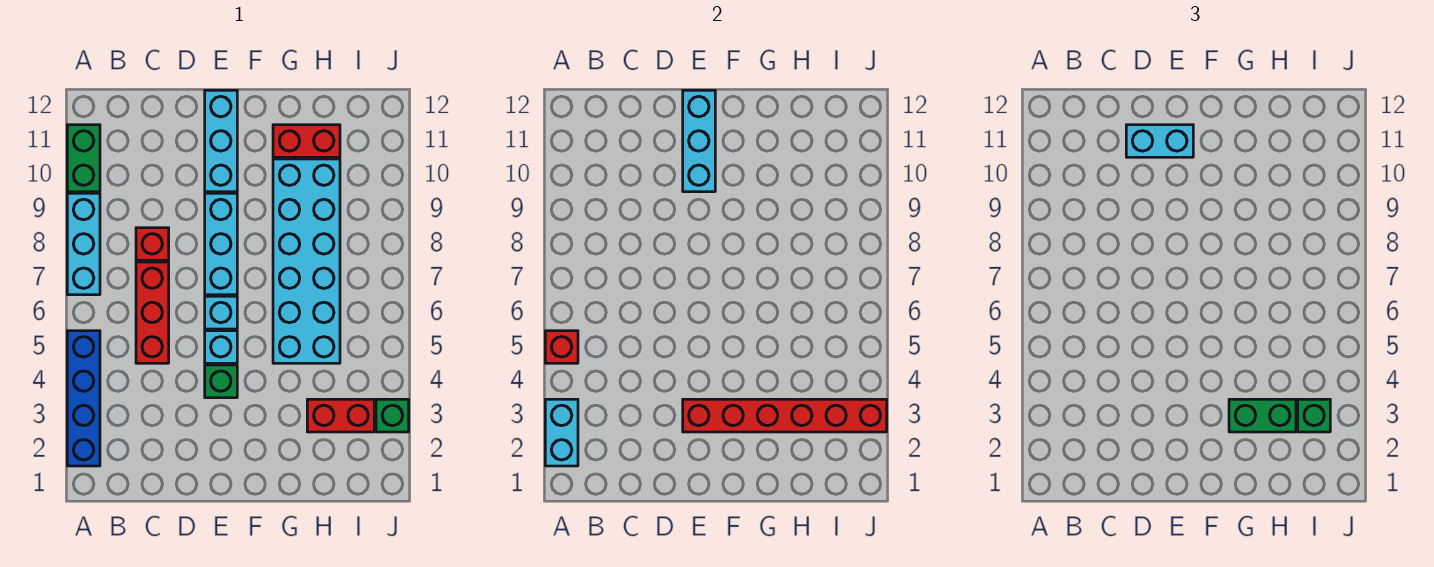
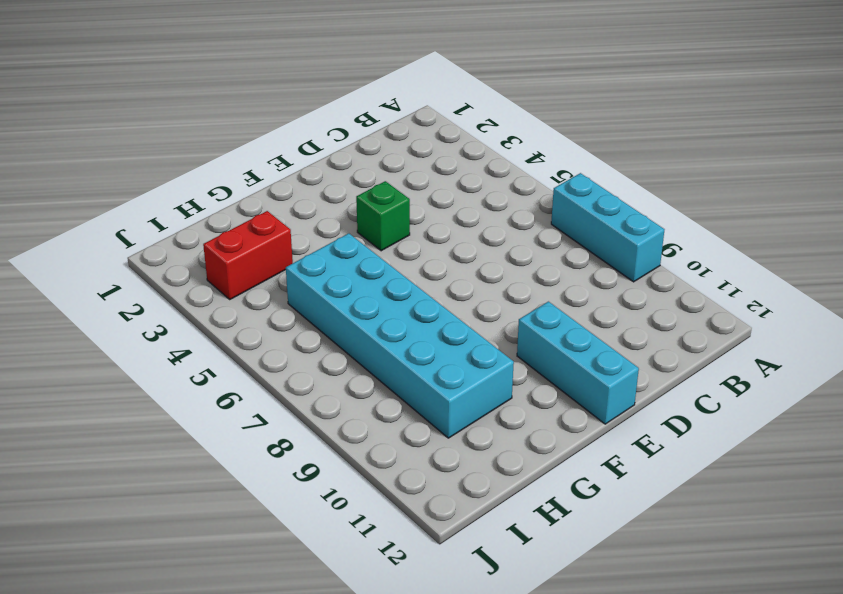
none -> blue brick A2:A5 level 1
none -> green brick A10:A11 level 1
none -> red brick C5:C7 level 1

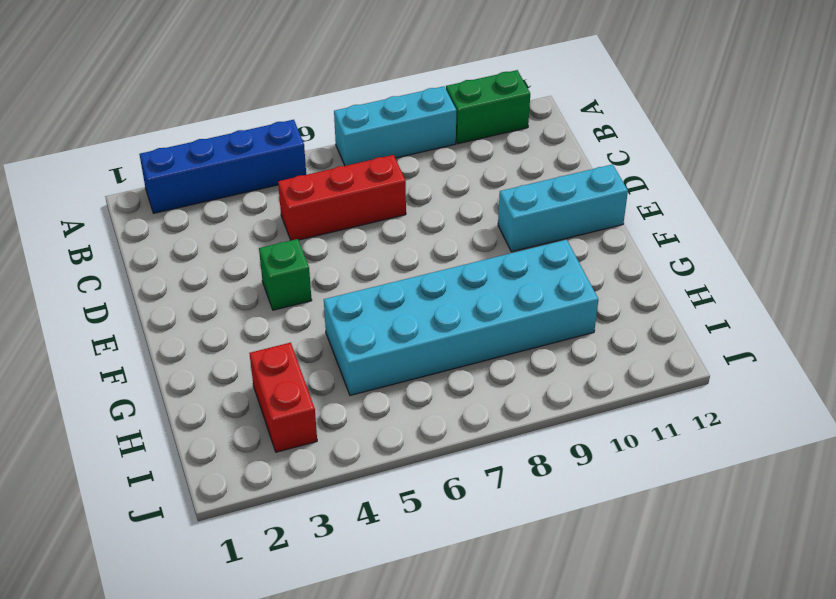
none -> red brick C8 level 1
none -> cyan brick E5 level 1
none -> cyan brick E6 level 1

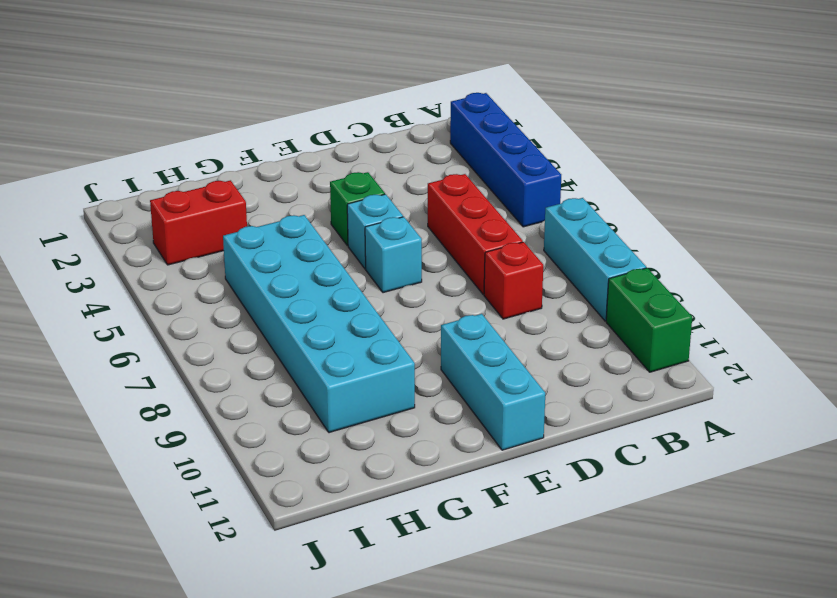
none -> cyan brick E7:E9 level 1
none -> red brick G11:H11 level 1
none -> green brick J3 level 1

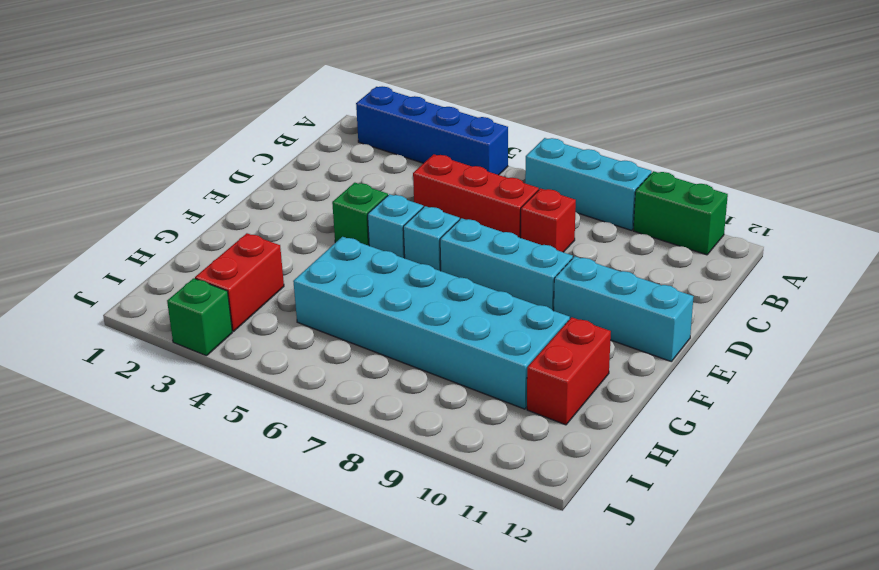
none -> cyan brick A2:A3 level 2
none -> red brick A5 level 2
none -> red brick E3:J3 level 2

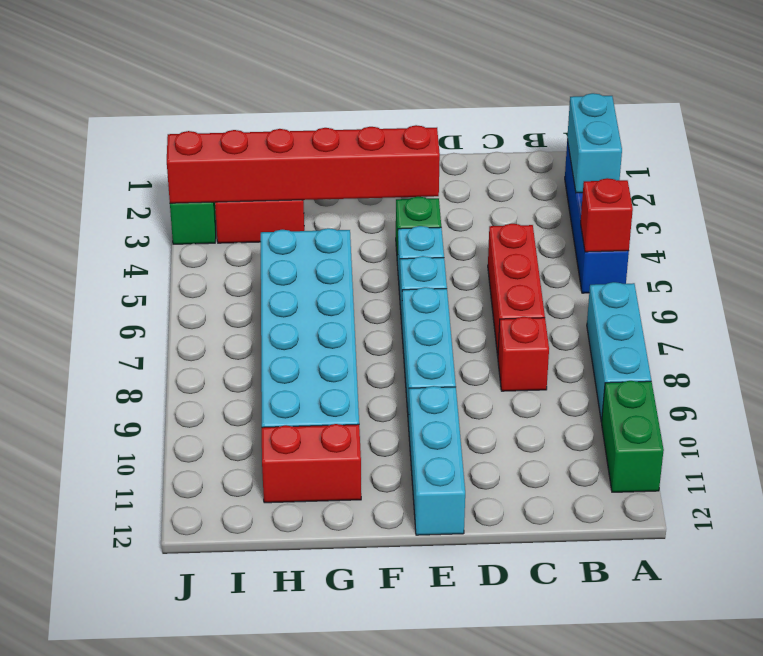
none -> cyan brick E10:E12 level 2
none -> cyan brick D11:E11 level 3
none -> green brick G3:H3 level 3

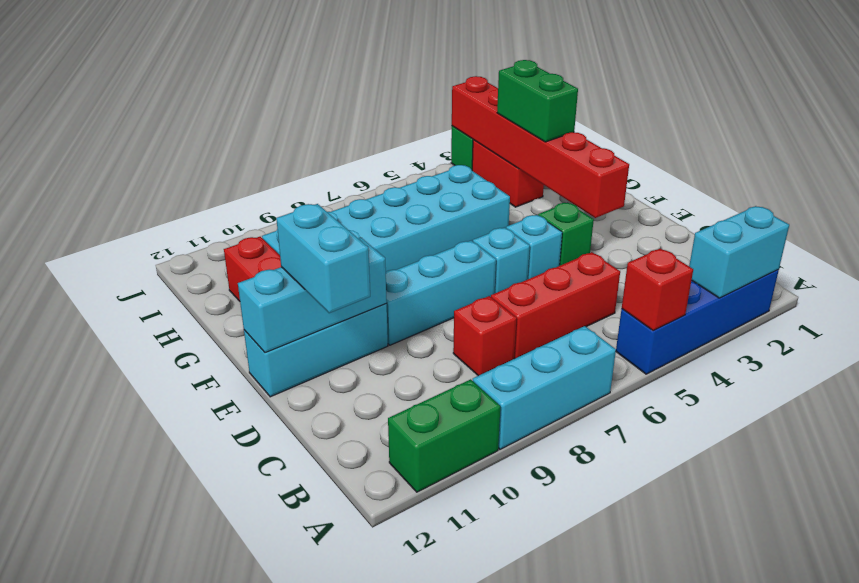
none -> green brick I3 level 3

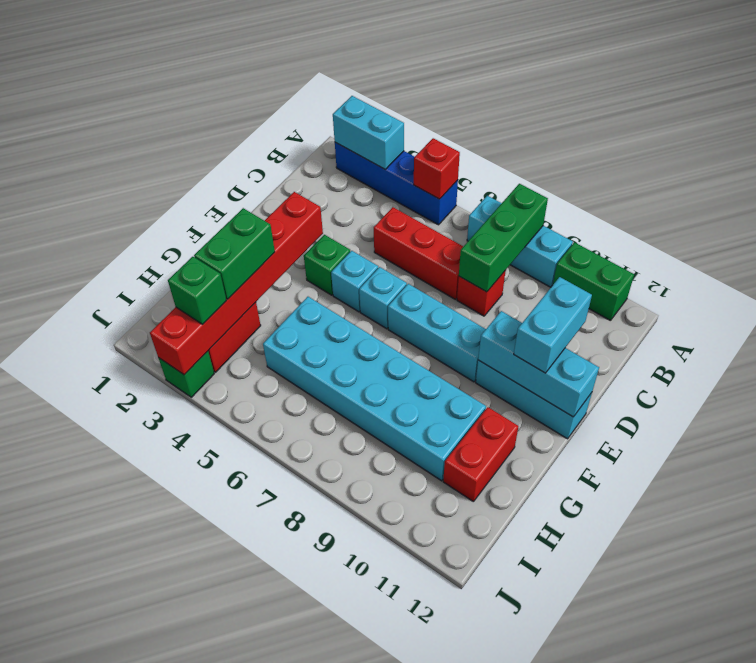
green brick A8:C8 level 2 -> none

